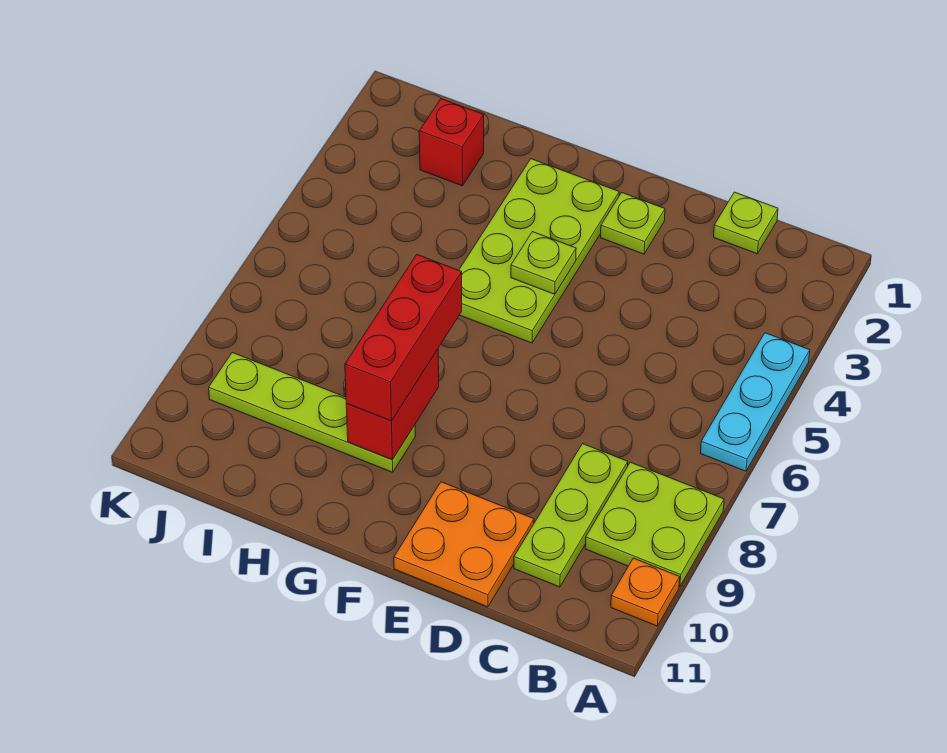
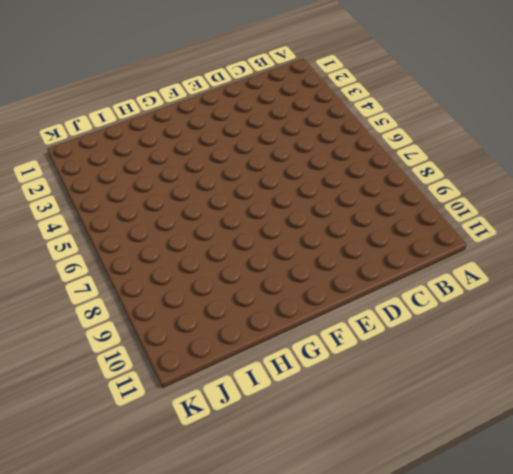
none -> cyan plate A4:A6 level 1
none -> lime plate A8:B9 level 1
none -> orange plate A10 level 1

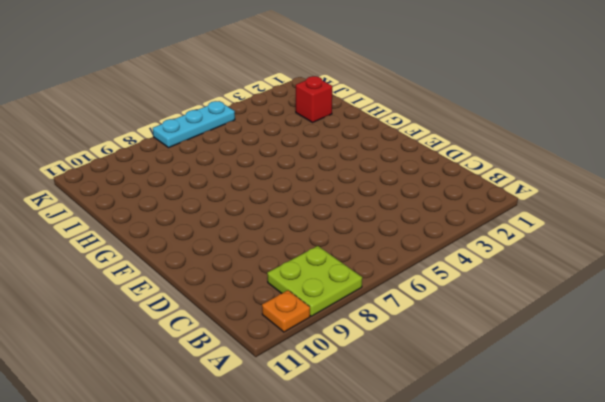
cyan plate K5:K7 level 1 -> cyan plate A4:A6 level 1
none -> lime plate C1 level 1
none -> lime plate C8:C10 level 1
none -> orange plate D10:E11 level 1

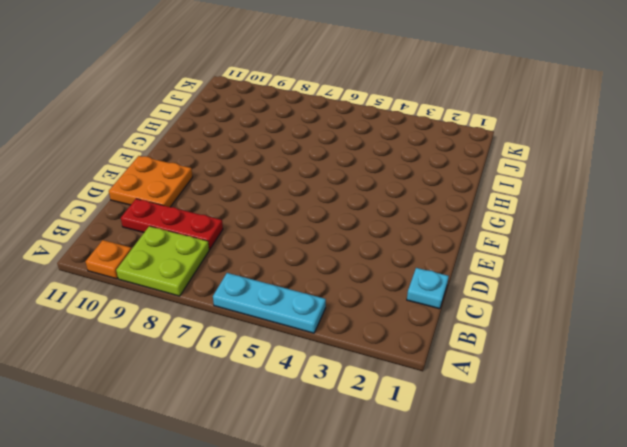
cyan plate C1 level 1 -> lime plate C1 level 1
red plate C8:C10 level 1 -> lime plate C8:C10 level 1
none -> lime plate E2 level 1
none -> lime plate F2:G5 level 1
none -> lime plate G9:J9 level 1

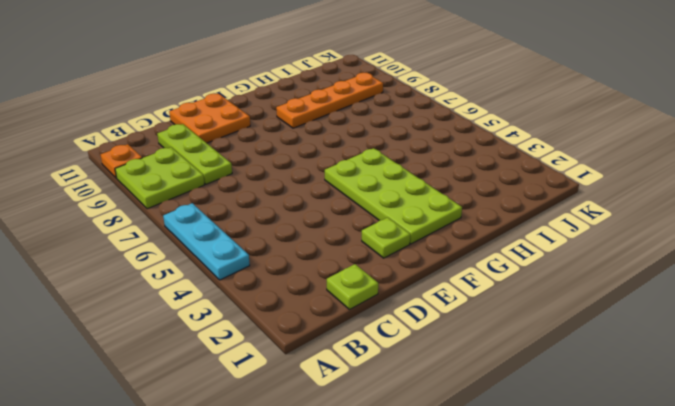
orange plate G9:J9 level 1 -> lime plate G9:J9 level 1
none -> red brick I2 level 1
none -> lime plate F4 level 2
none -> red brick G8:G9 level 2

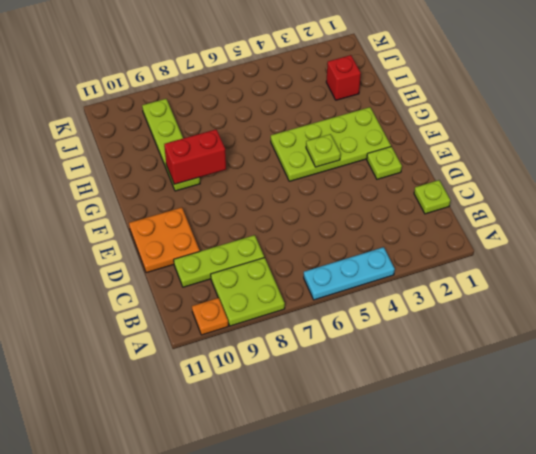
none -> red brick G7:G9 level 3

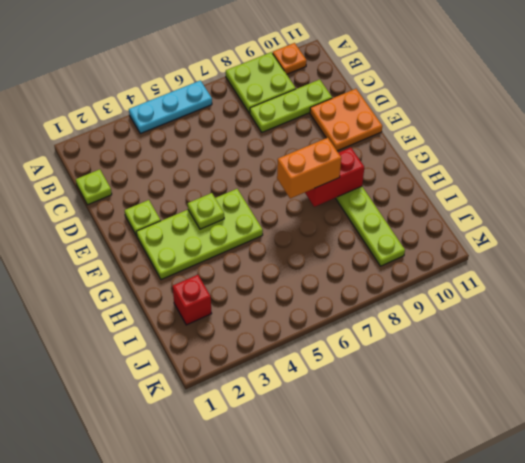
orange brick G7:G8 level 3 -> red brick G7:G9 level 3

